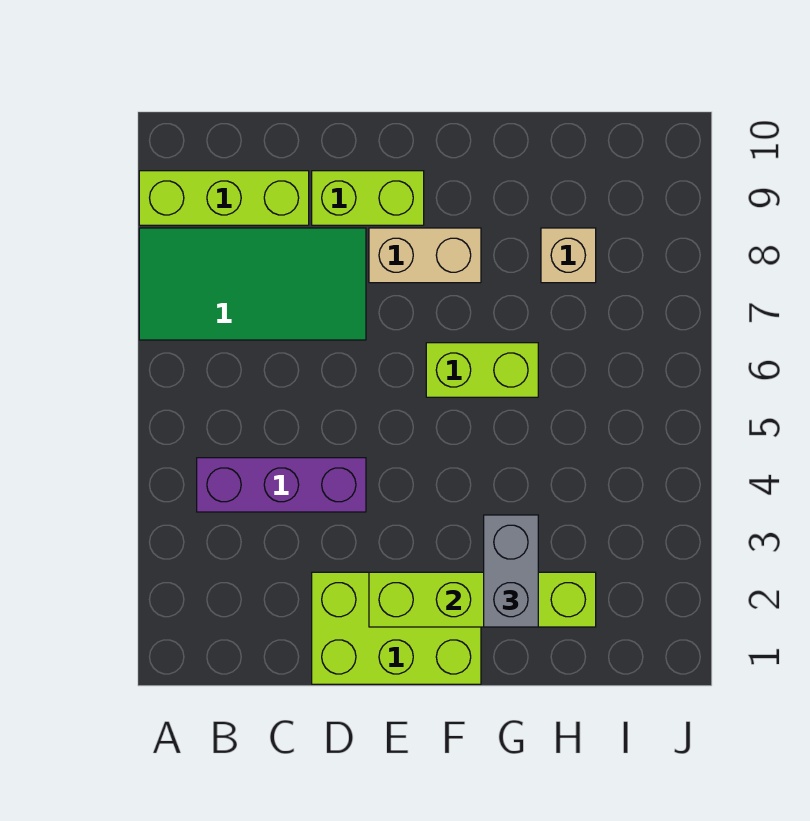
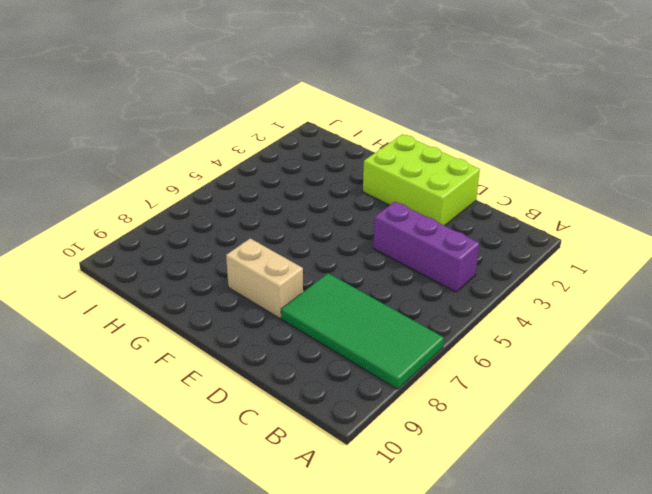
none -> lime brick A9:C9 level 1
none -> lime brick D9:E9 level 1

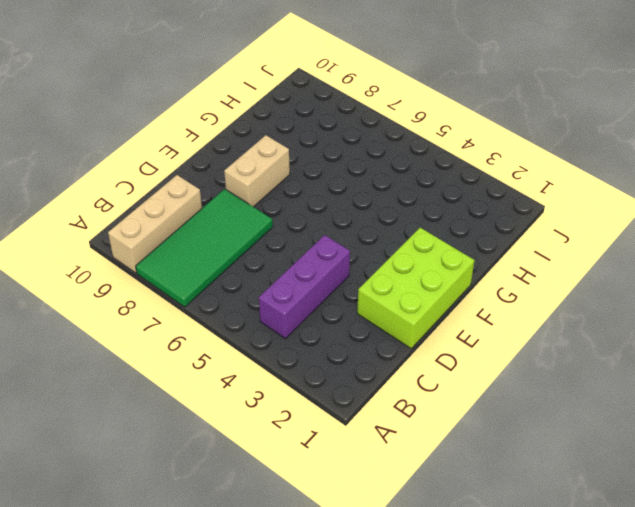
tan brick A9:C9 level 1 -> lime brick A9:C9 level 1
none -> lime brick D9:E9 level 1
none -> lime brick F6:G6 level 1

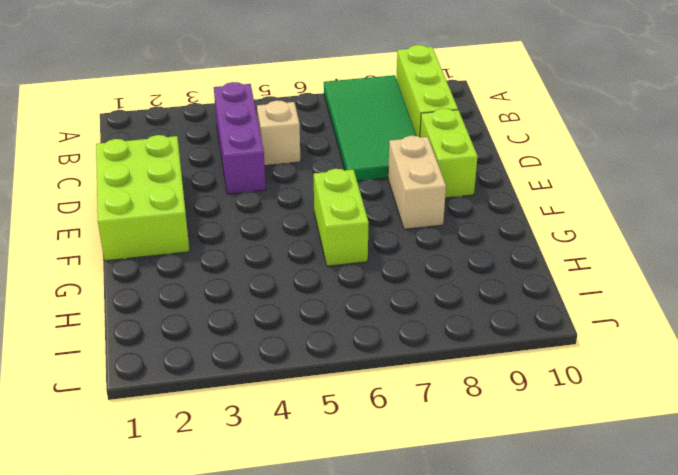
tan brick C5 level 1 -> tan brick H8 level 1
none -> lime brick E2:H2 level 2
none -> grey brick G2:G3 level 3

